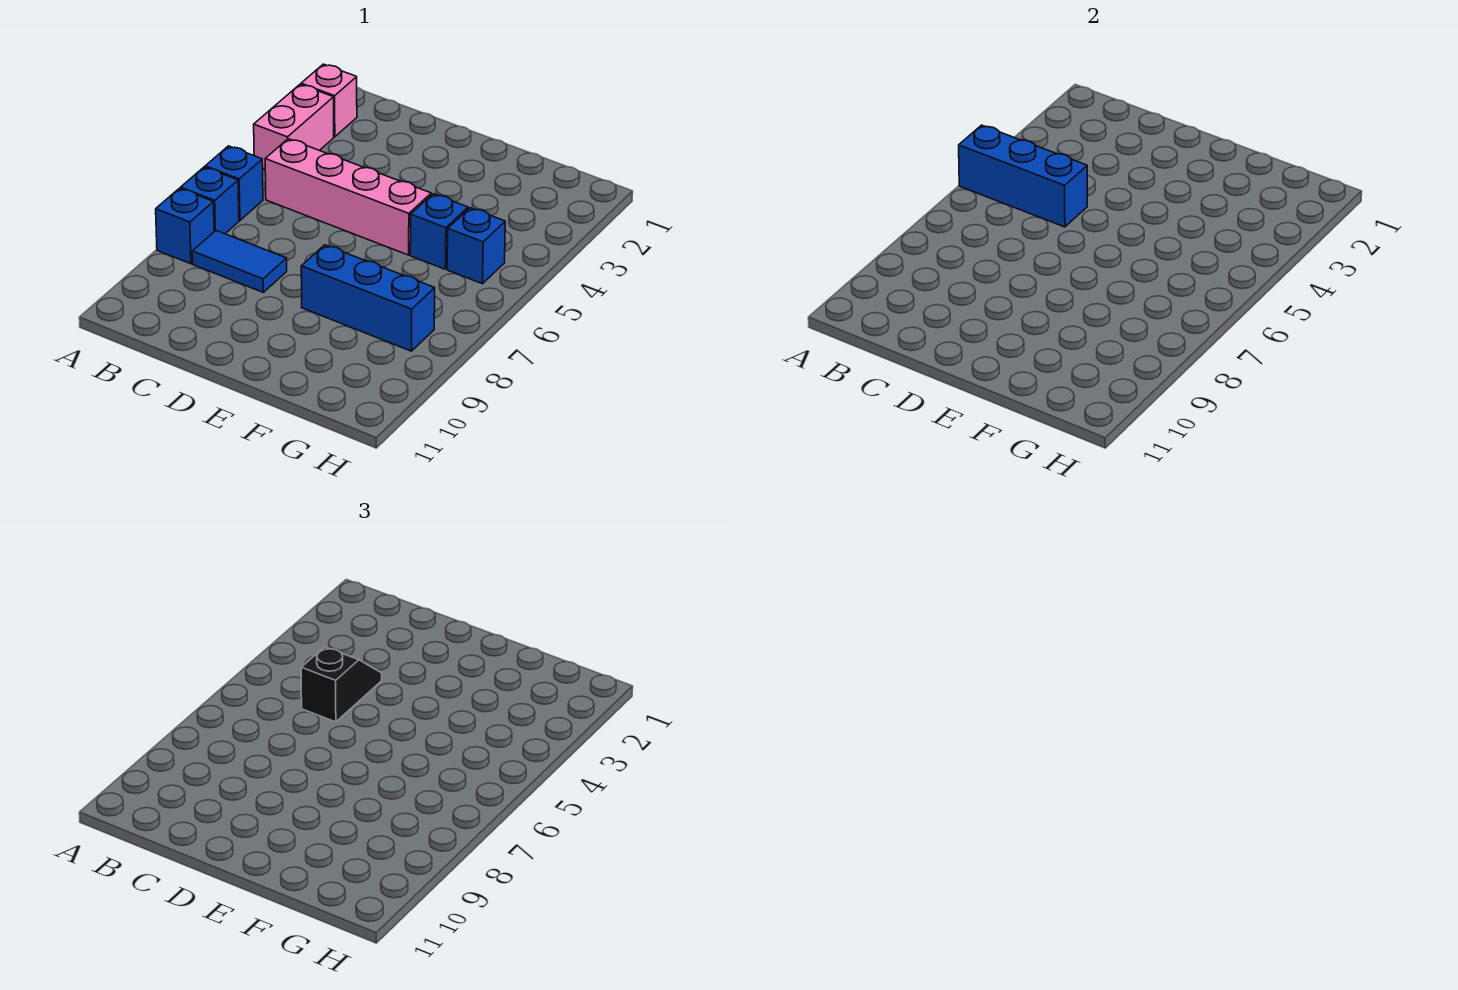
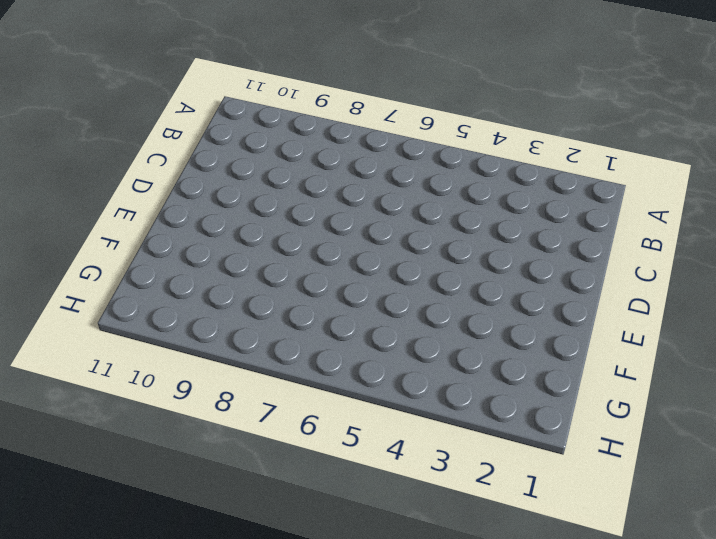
none -> pink brick A2 level 1
none -> pink brick A3:A4 level 1
none -> blue brick A6 level 1

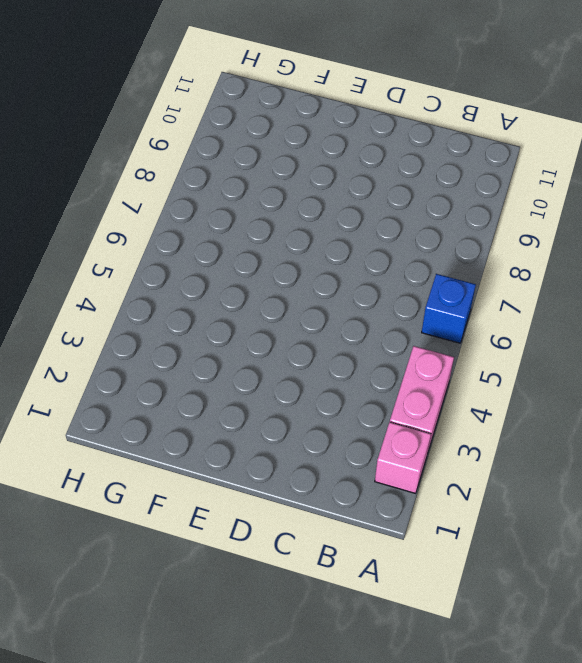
none -> blue brick A7 level 1
none -> blue brick A8 level 1
none -> pink brick B5:E5 level 1

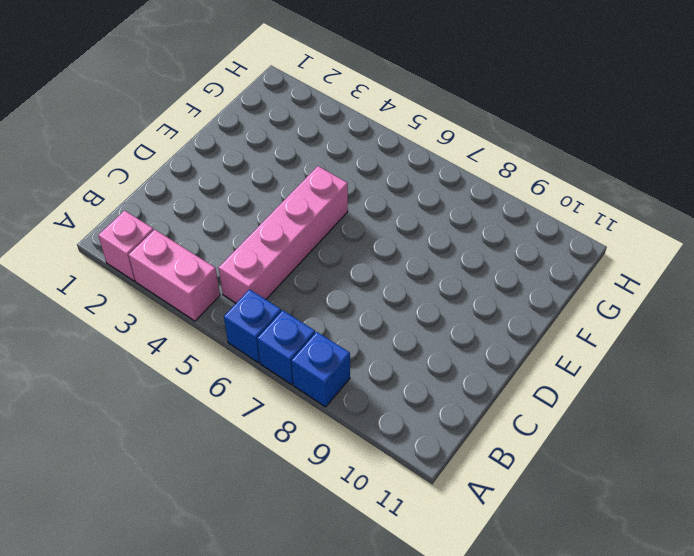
none -> blue tile B8:C8 level 1
none -> blue brick E8:G8 level 1
none -> blue brick F5 level 1

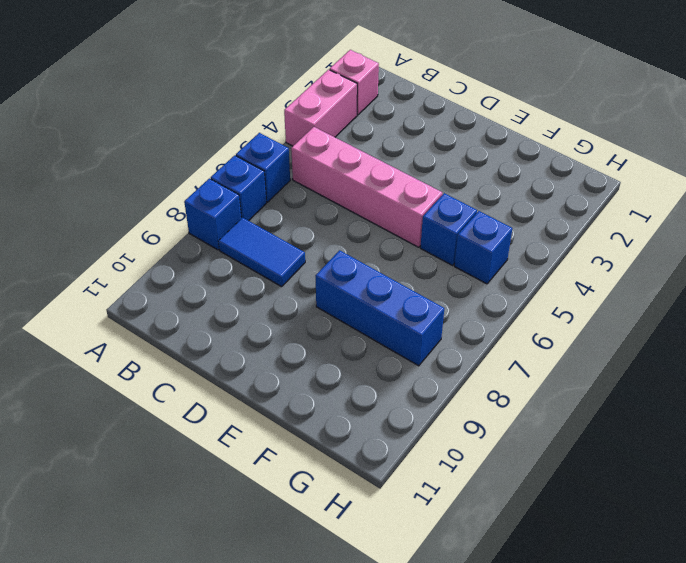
none -> blue brick A5:C5 level 2
none -> black slope C4:C5 level 3 top 5

